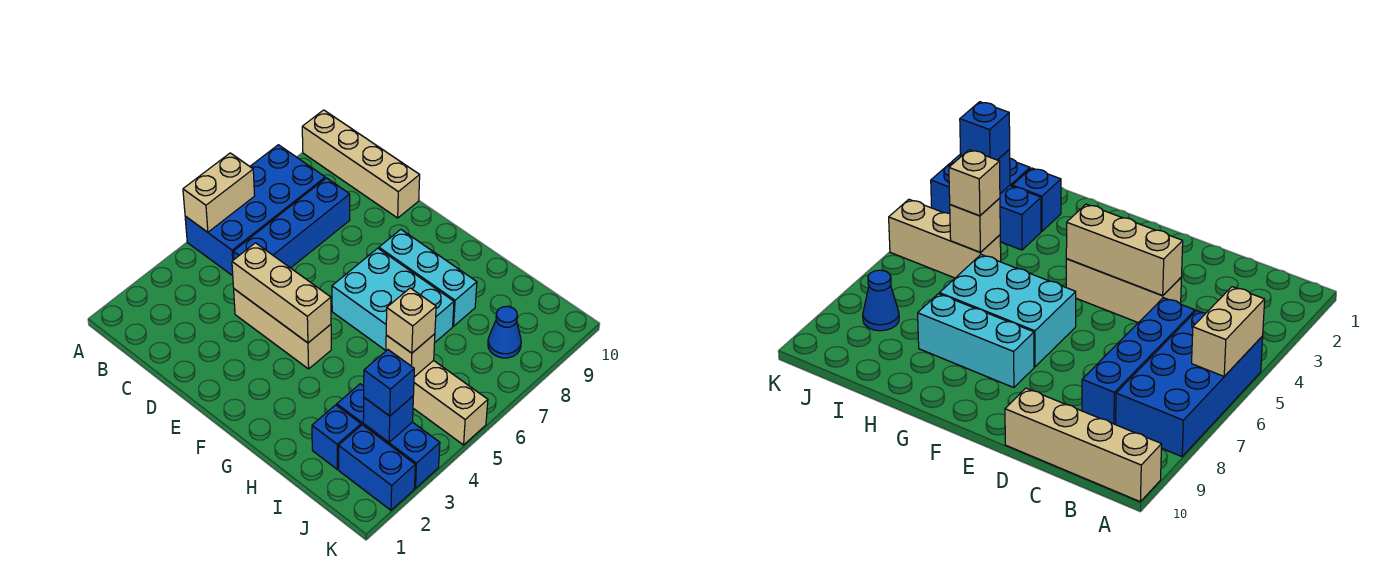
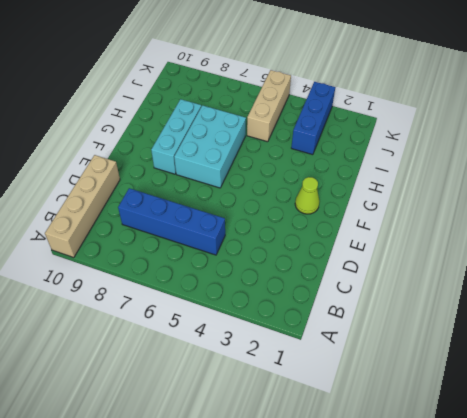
lime cone F2 level 1 -> none
none -> blue brick A5:B8 level 1
none -> tan brick D4:F4 level 1
none -> blue brick I2 level 1

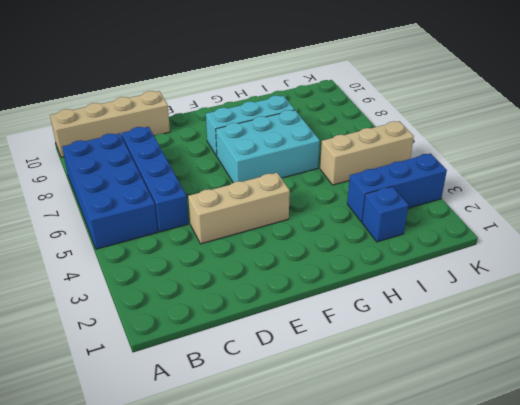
none -> blue brick J2:K2 level 1
none -> blue cone J8 level 1
none -> tan brick A5:A6 level 2

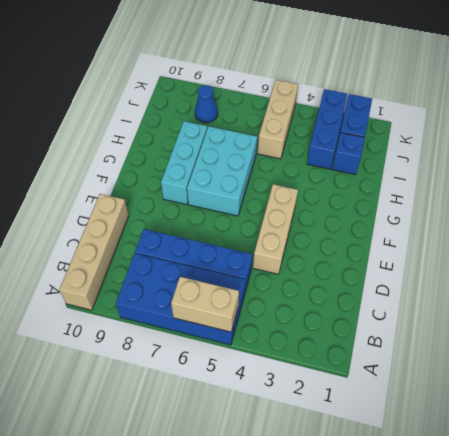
none -> tan brick D4:F4 level 2
none -> tan brick I5 level 2
none -> blue brick J3 level 2

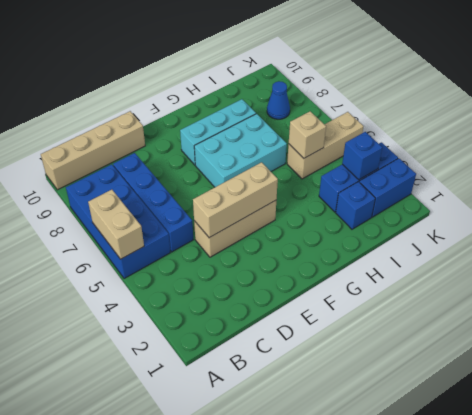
none -> tan brick I5 level 3
none -> blue brick J3 level 3

